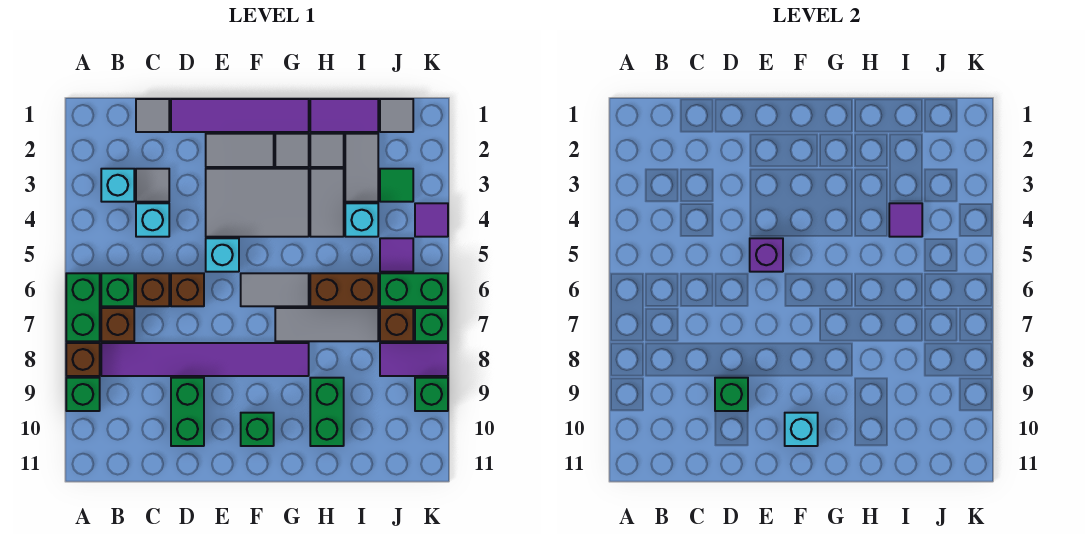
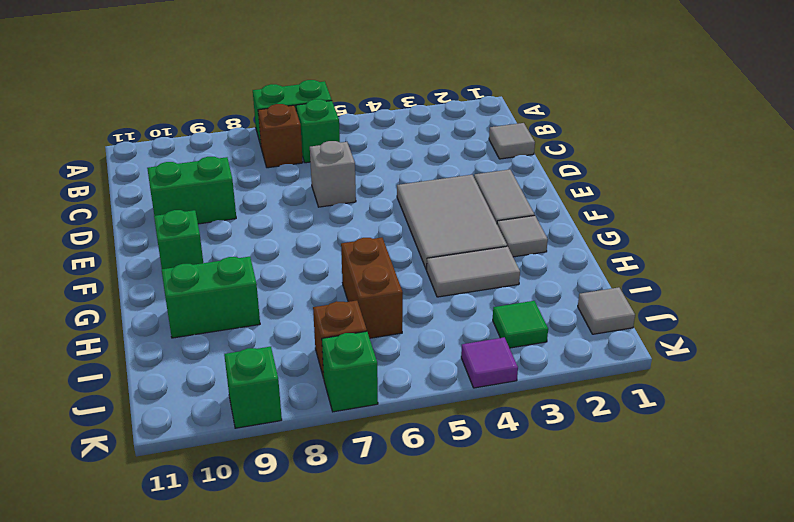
grey brick D6 level 1 -> brown brick D6 level 1
none -> brown brick A8 level 1
none -> green brick A9 level 1
none -> cyan brick B3 level 1
none -> purple tile B8:G8 level 1

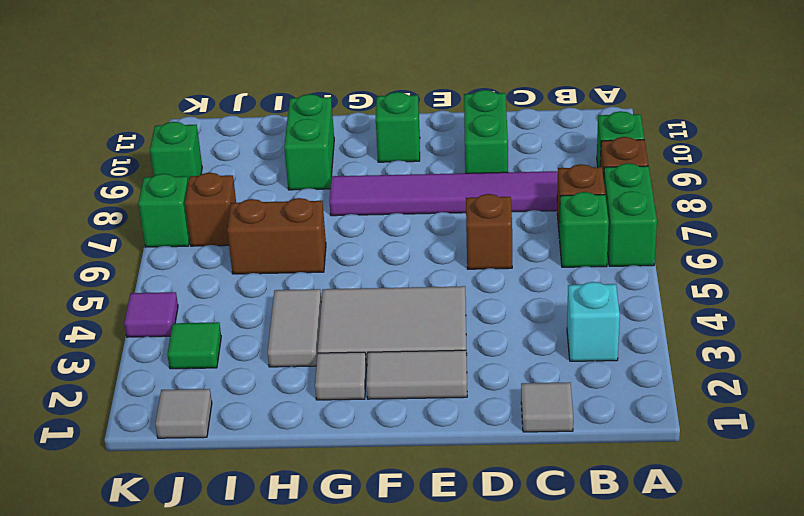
none -> grey tile C3 level 1
none -> cyan brick C4 level 1
none -> brown brick C6 level 1
none -> purple tile D1:G1 level 1

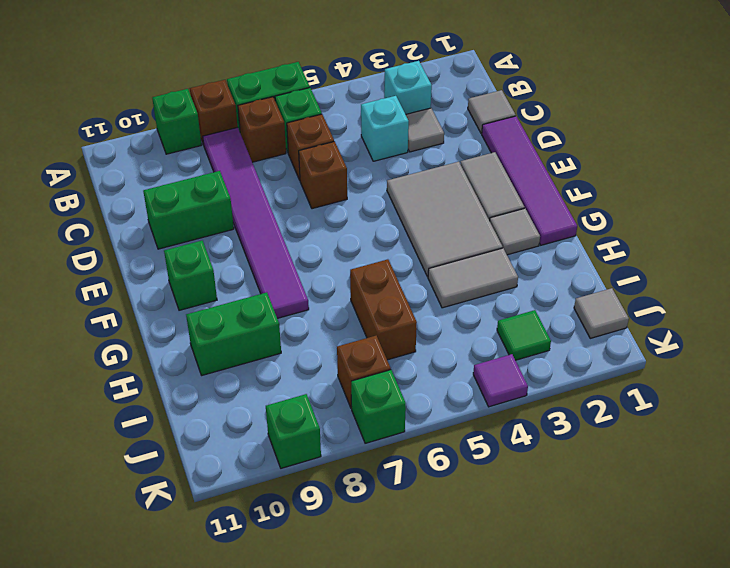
none -> cyan brick E5 level 1
none -> grey tile F6:G6 level 1
none -> grey tile G7:I7 level 1
none -> purple tile H1:I1 level 1

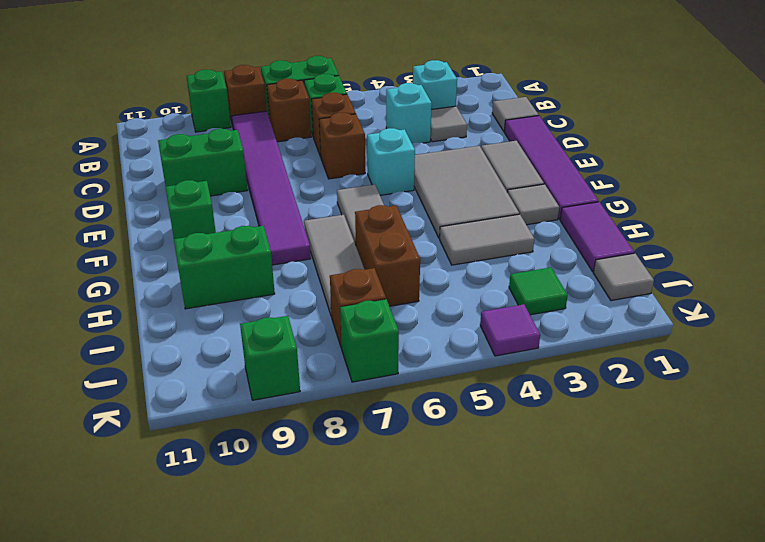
none -> grey tile H2 level 1
none -> grey tile I2:I3 level 1
none -> cyan brick I4 level 1
none -> purple tile J5 level 1

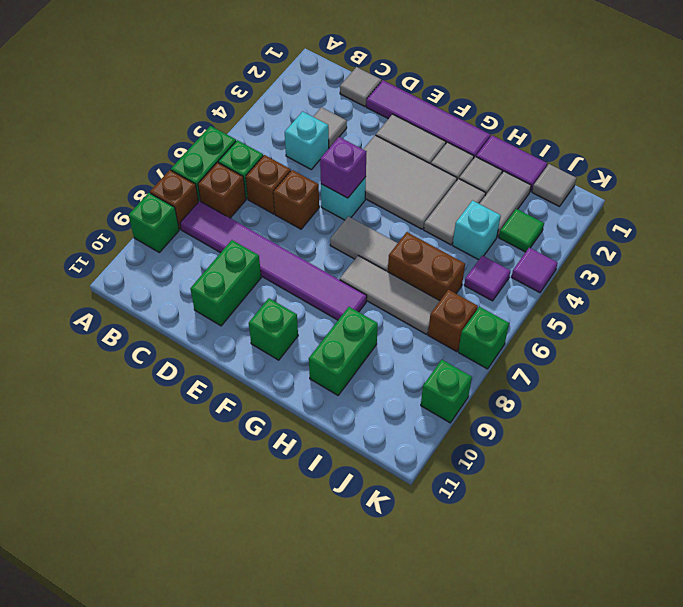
none -> cyan brick B3 level 1
none -> green brick J6:K6 level 1
none -> purple tile J8:K8 level 1
none -> green brick D9 level 2

